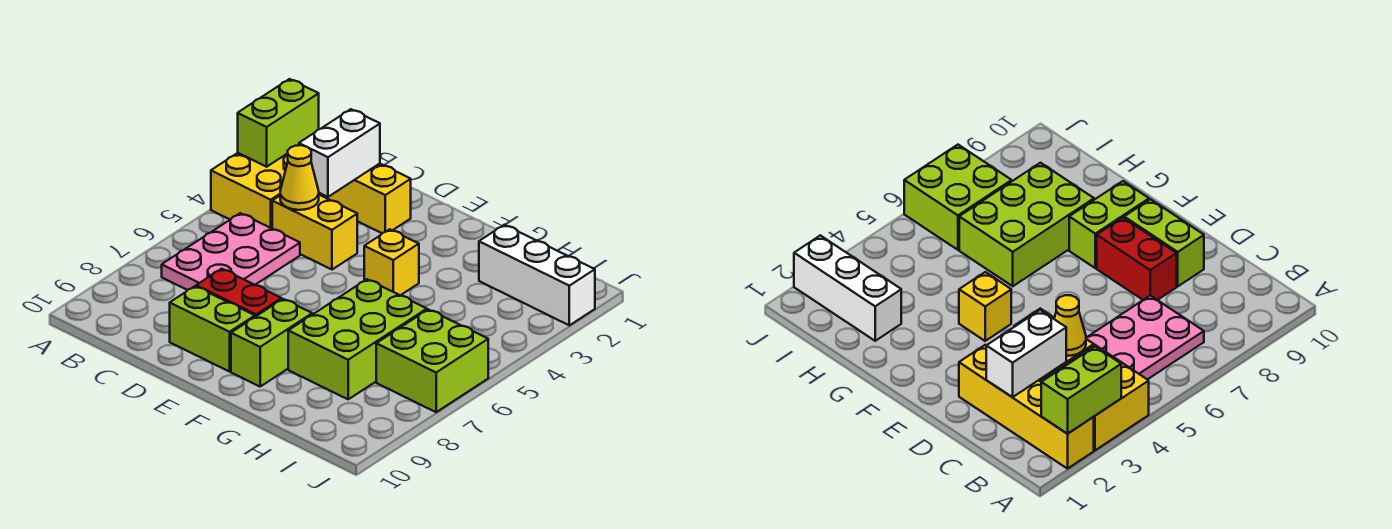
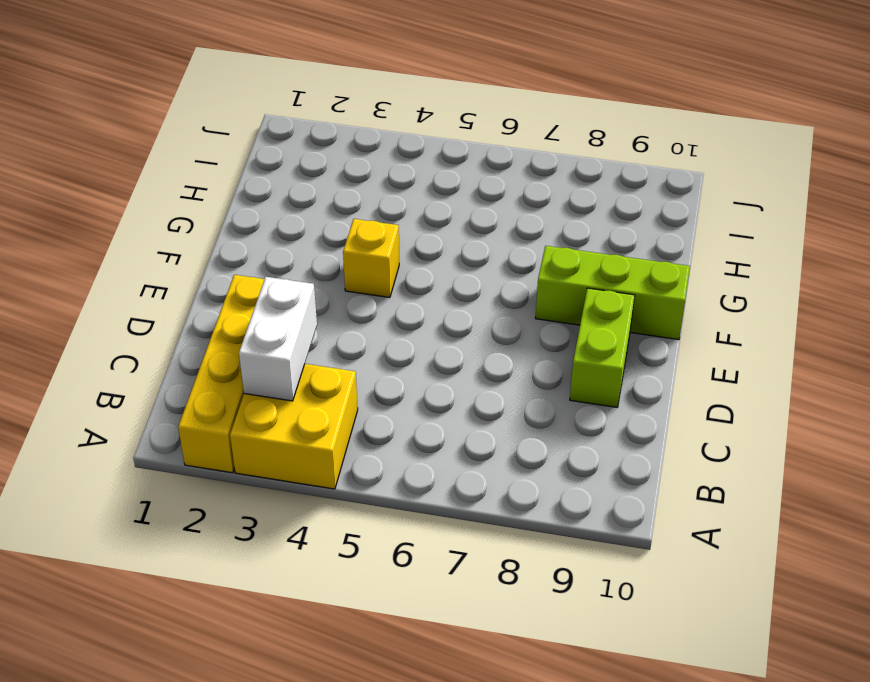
white brick B3:C3 level 2 -> white brick C2:C3 level 2
lime brick F8:F10 level 1 -> lime brick F8:F9 level 1
none -> pink plate B5:C7 level 1
none -> yellow brick C4:D4 level 1
none -> red brick D8:E8 level 1

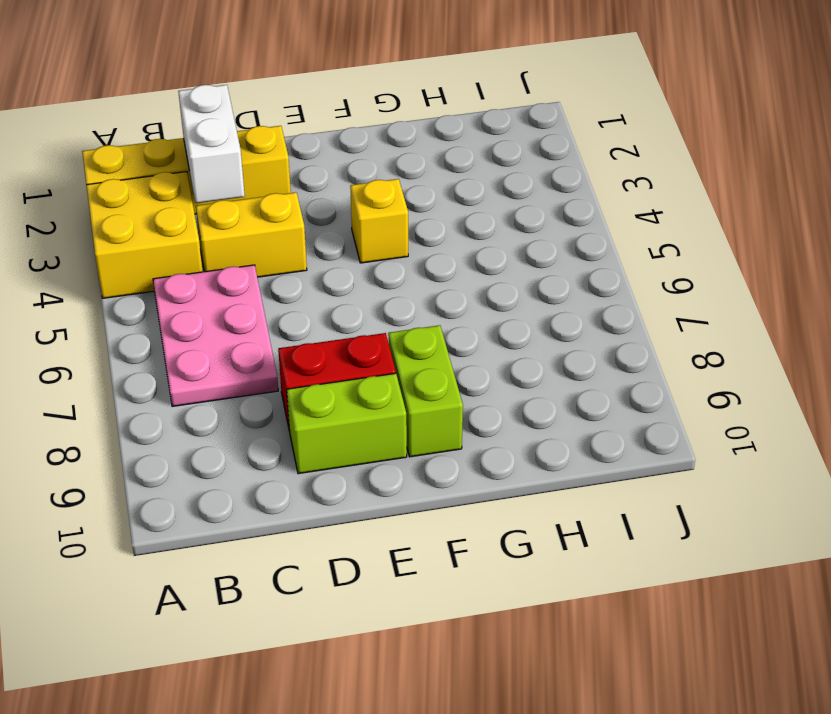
none -> lime brick G6:H8 level 1
none -> white brick H2:J2 level 1
none -> lime brick I6:J7 level 1

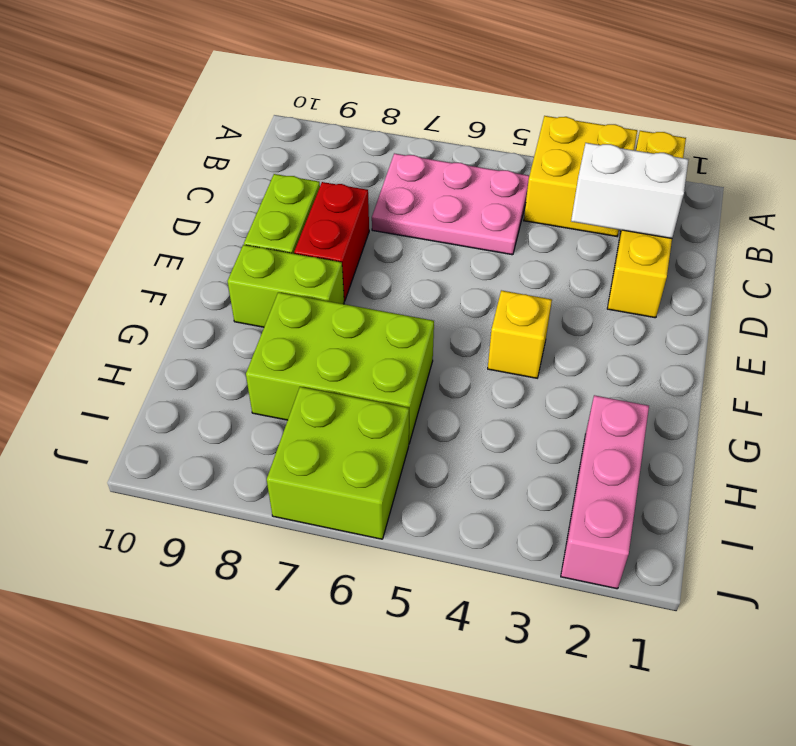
pink brick H2:J2 level 1 -> white brick H2:J2 level 1
none -> yellow brick C4:D4 level 1
none -> lime brick A2:A3 level 2
none -> yellow cone C4 level 2

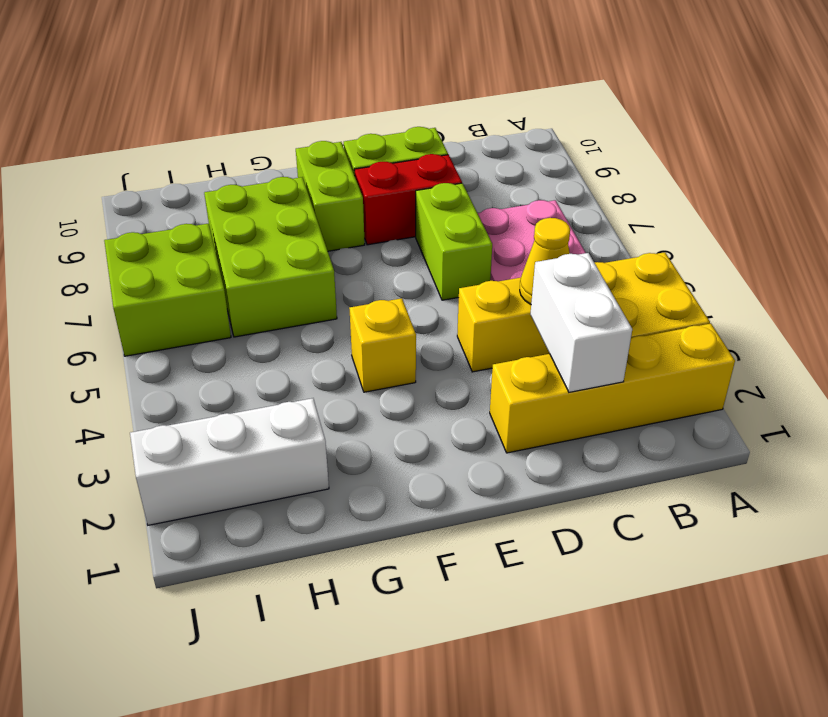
lime brick D6:D7 level 1 -> lime brick A2:A3 level 2

